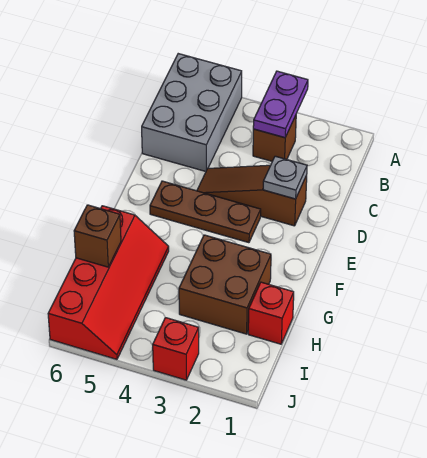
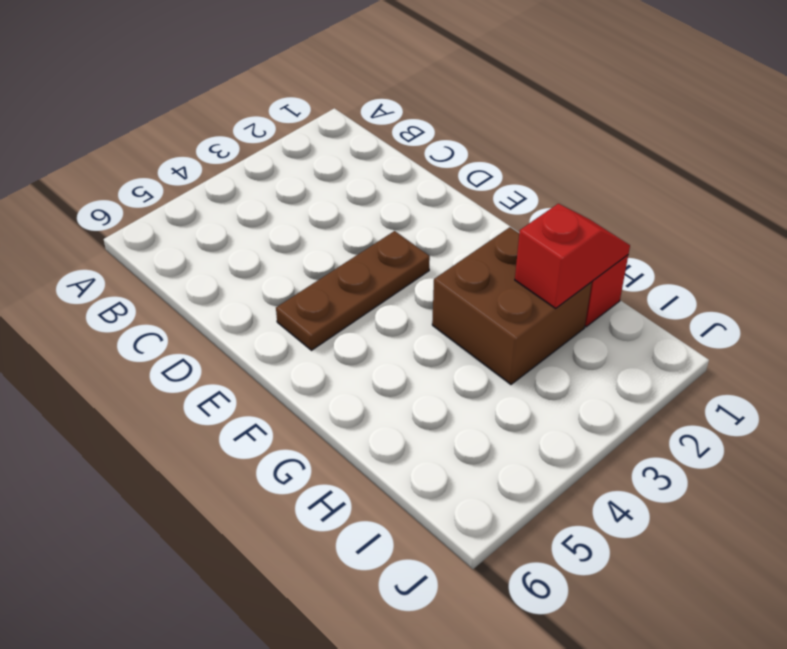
red slope H1:H2 level 2 top 2 -> none
none -> grey brick A5:C6 level 1
none -> brown brick B3 level 1

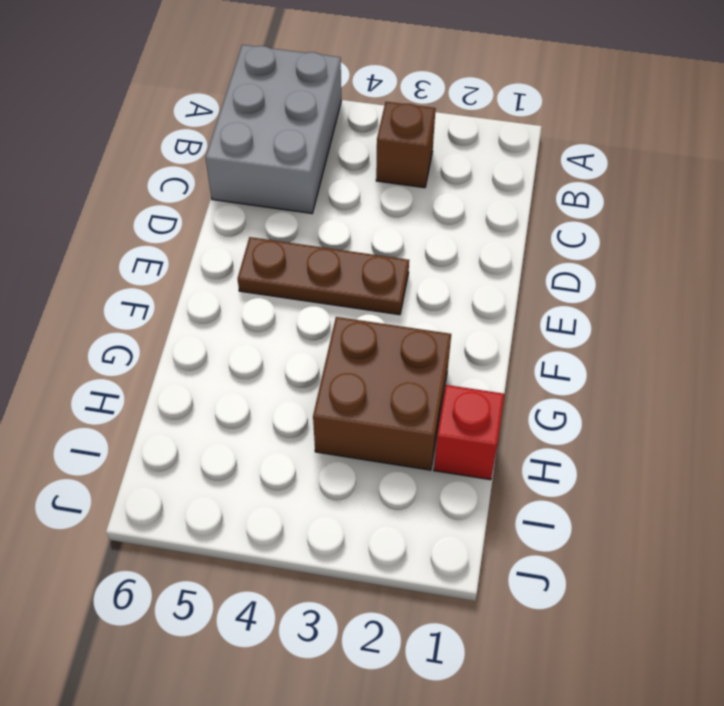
none -> brown slope D2:D4 level 1 top 2
none -> red slope G5:J6 level 1 top 6

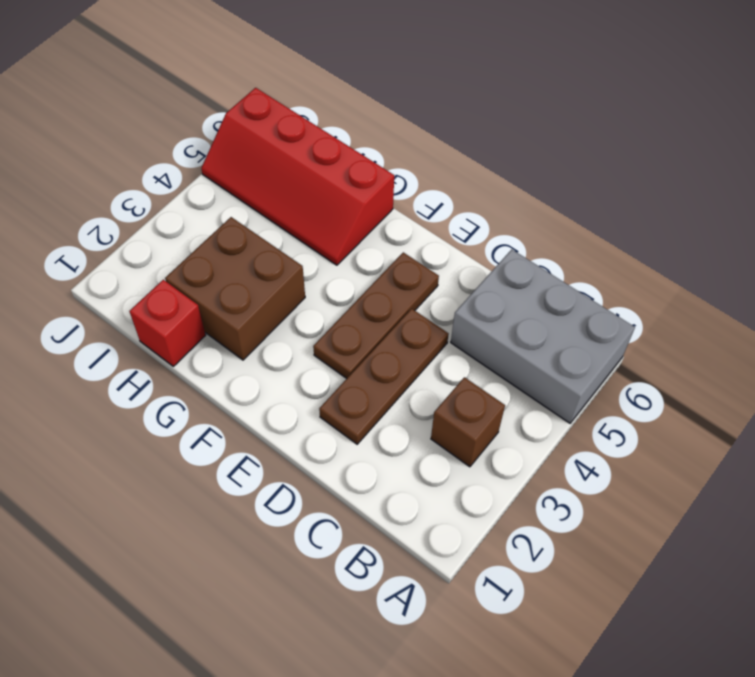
brown plate D2:D4 level 1 -> brown slope D2:D4 level 1 top 2
none -> red brick J3 level 1
none -> purple plate A3:B3 level 2

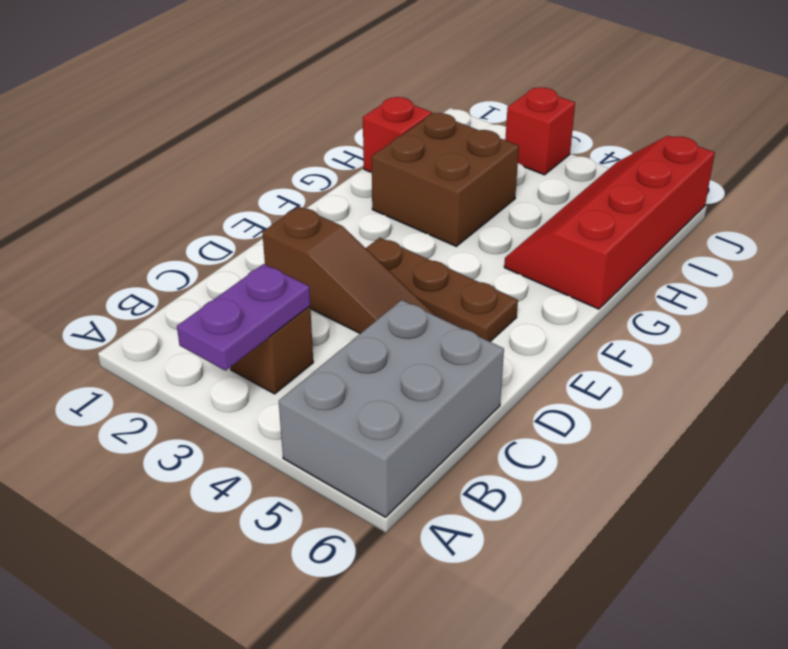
none -> grey plate D2 level 2
none -> brown brick H6 level 2

